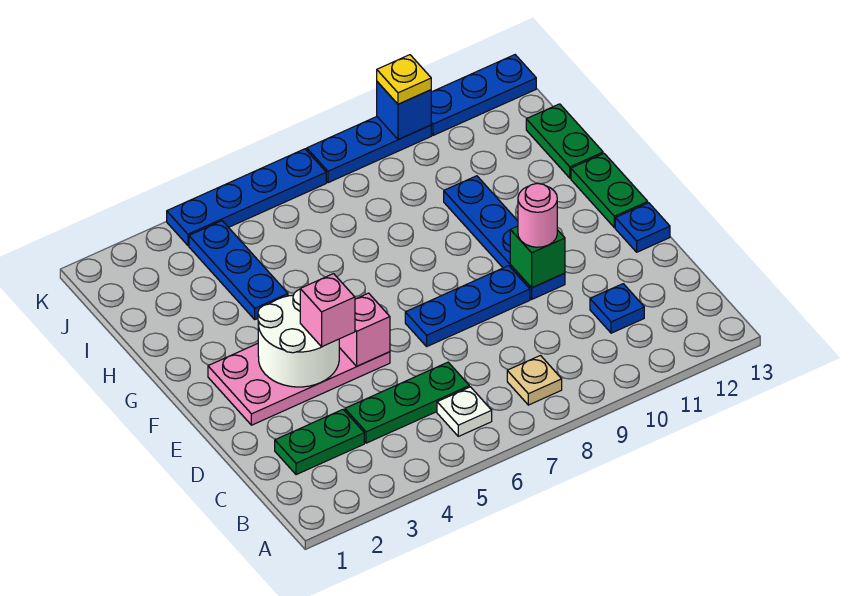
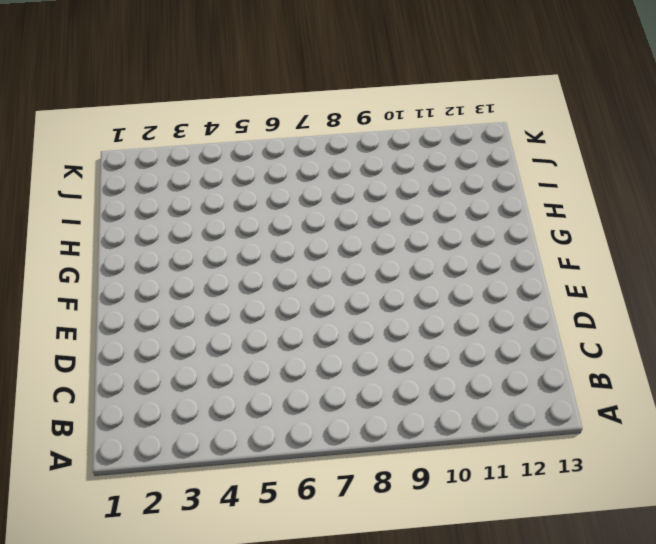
none -> white plate B6 level 1
none -> tan plate B8 level 1
none -> green plate C2:C3 level 1

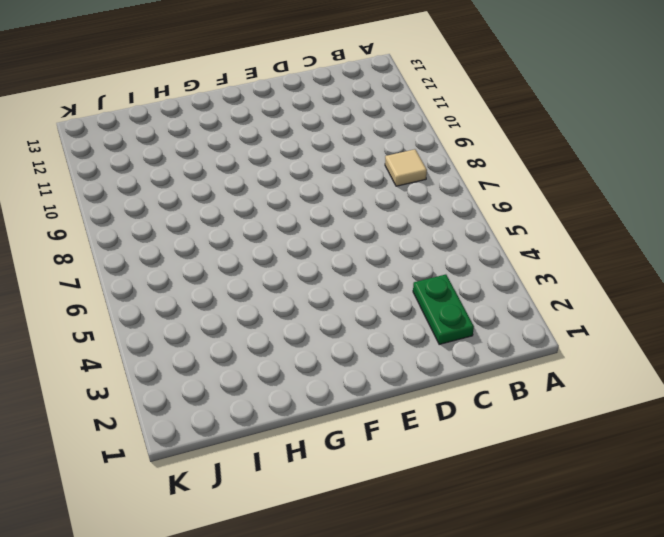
tan tile B8 level 1 -> tan plate B8 level 1
none -> white plate B6 level 1
none -> green plate C4:C6 level 1
none -> blue plate C11 level 1

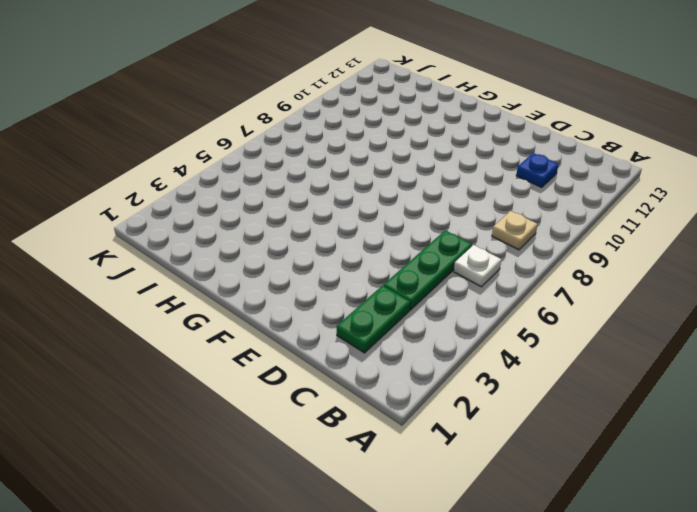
none -> pink plate E2:F5 level 1
none -> blue plate E7:E9 level 1
none -> blue plate E10:H10 level 1

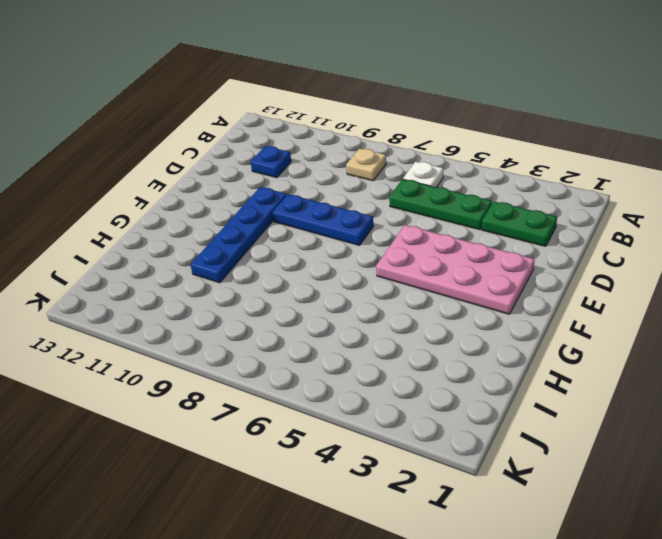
none -> blue plate E13 level 1
none -> green plate F13:G13 level 1
none -> blue plate H4:J4 level 1

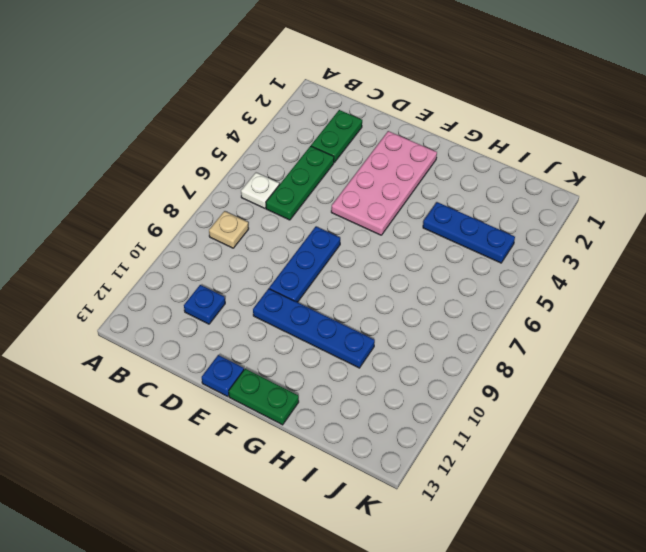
none -> green plate H13:I13 level 1
none -> blue plate K4:K7 level 1
none -> blue plate K8:K10 level 1

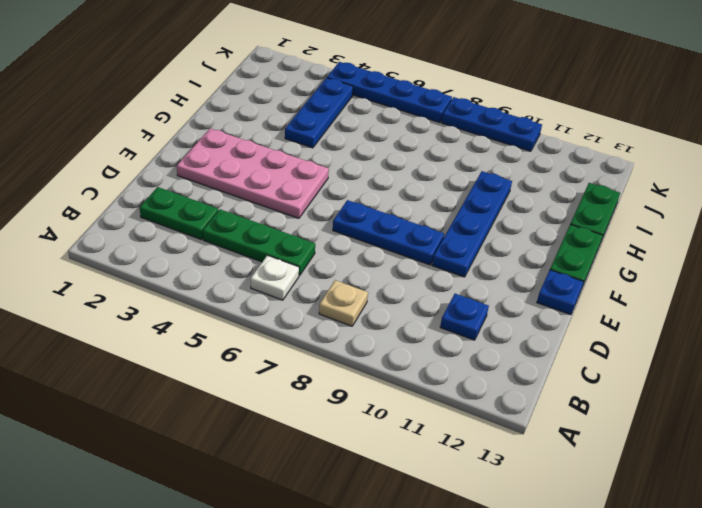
none -> blue plate K11:K13 level 1
none -> white round brick E3:F4 level 2
none -> pink brick E5 level 2

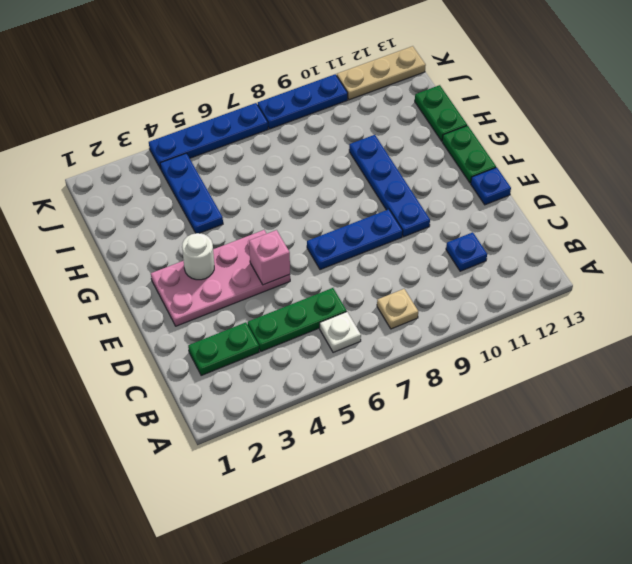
white round brick F3 level 2 -> white round brick E3:F4 level 2
tan plate K11:K13 level 1 -> blue plate K11:K13 level 1
none -> green brick E10 level 2
none -> blue brick K10 level 2
none -> pink brick E4 level 3

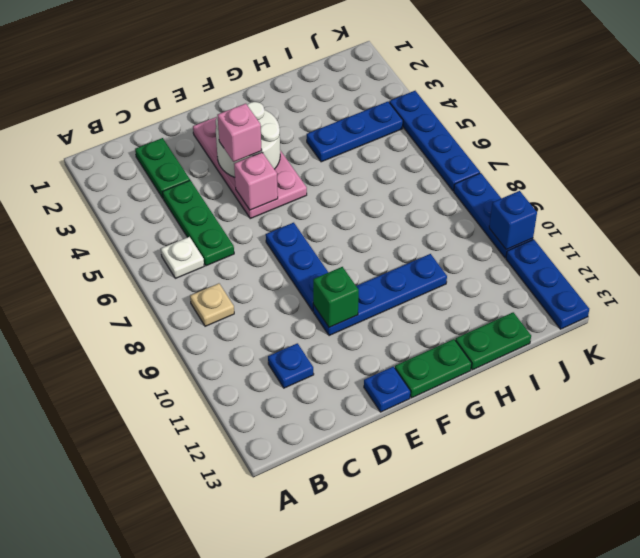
none -> pink round brick E10 level 3
none -> yellow plate K10 level 3

